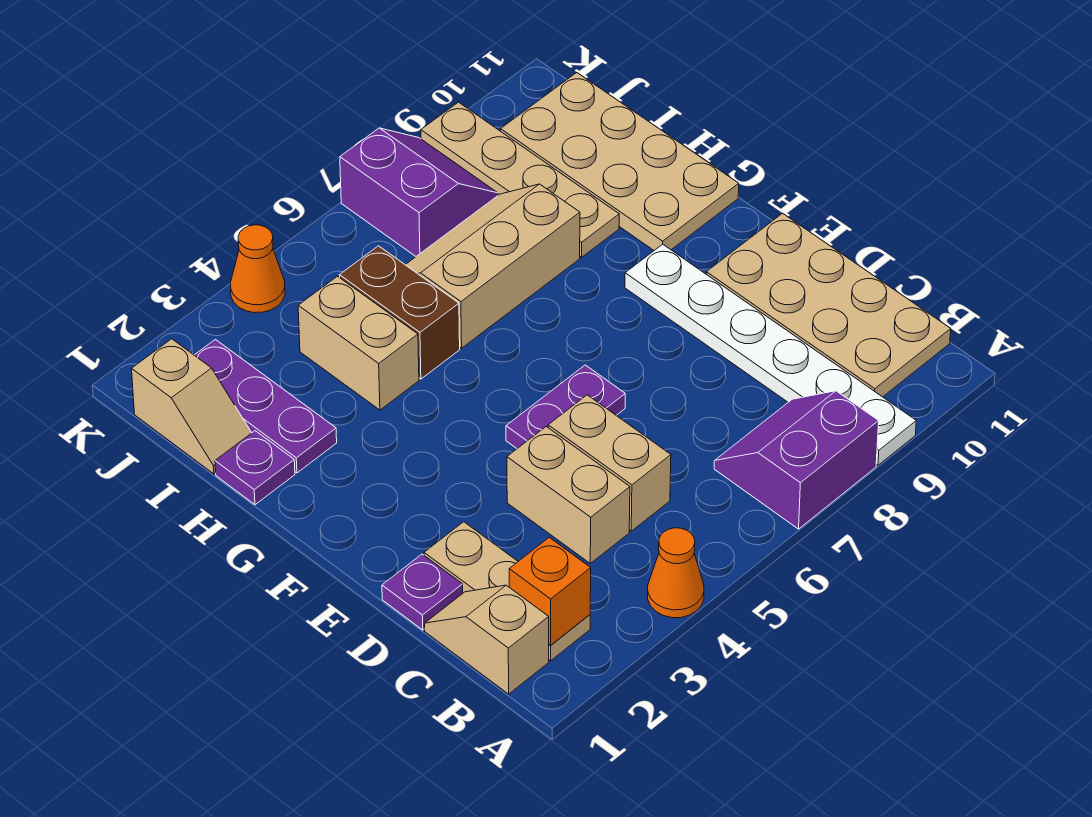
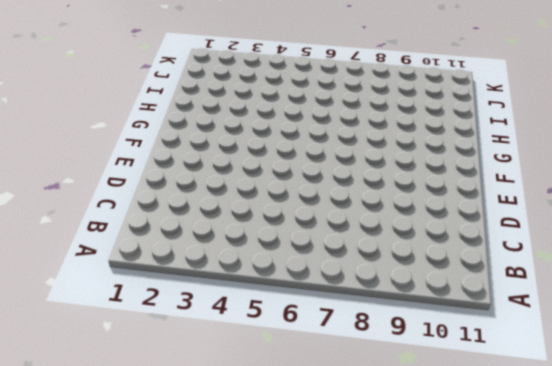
none -> orange cone A4 level 1
none -> purple slope A7:B8 level 1 top A
none -> white plate A9:F9 level 1

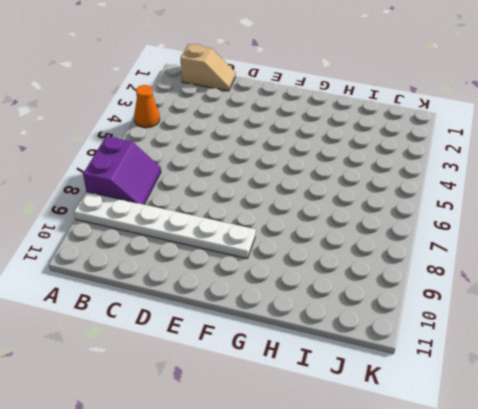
none -> tan plate B2:D2 level 1
none -> tan plate B10:E11 level 1
none -> tan brick C4:D4 level 1

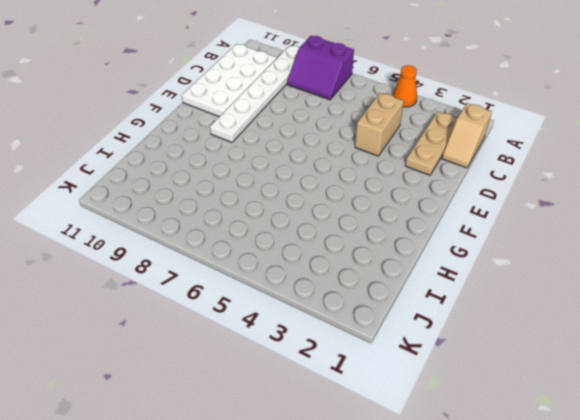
white plate B10:E11 level 1 -> tan plate B10:E11 level 1
none -> tan brick C5:D5 level 1
none -> purple plate D1 level 1
none -> purple plate E5:E6 level 1

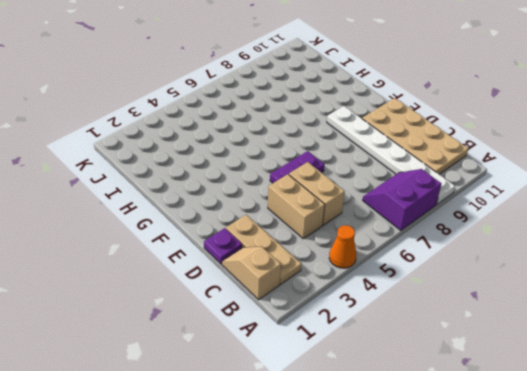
none -> tan plate G10:J11 level 1
none -> purple plate H1 level 1
none -> purple plate H2:J2 level 1

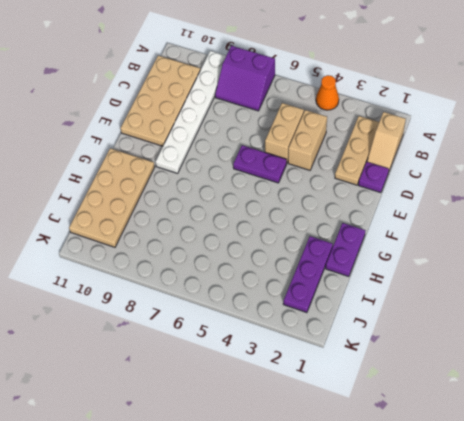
purple plate G1:H1 level 1 -> purple plate H1 level 1
none -> tan brick H4:I4 level 1
none -> brown brick H5:I5 level 1
none -> tan slope H6:I8 level 1 top H

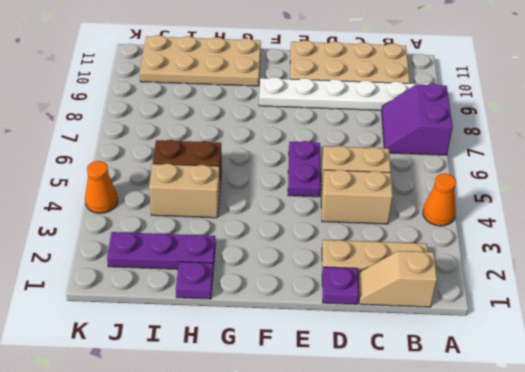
none -> tan slope H6:I8 level 1 top H
none -> tan plate H9:K9 level 1
none -> tan slope I1:J1 level 1 top J

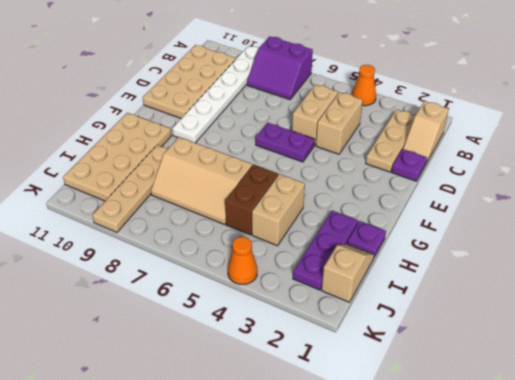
none -> purple slope J7:K8 level 1 top 7
none -> orange brick B2 level 2

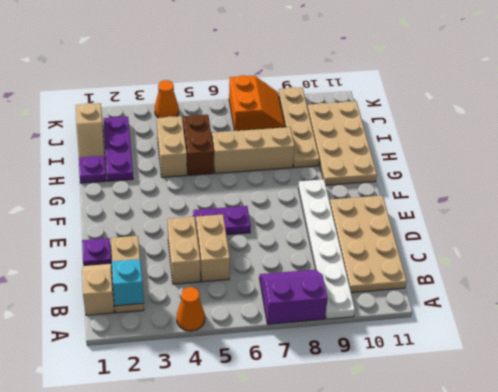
cyan brick B2 level 2 -> orange brick B2 level 2
orange slope J7:K8 level 1 top 7 -> purple slope J7:K8 level 1 top 7

